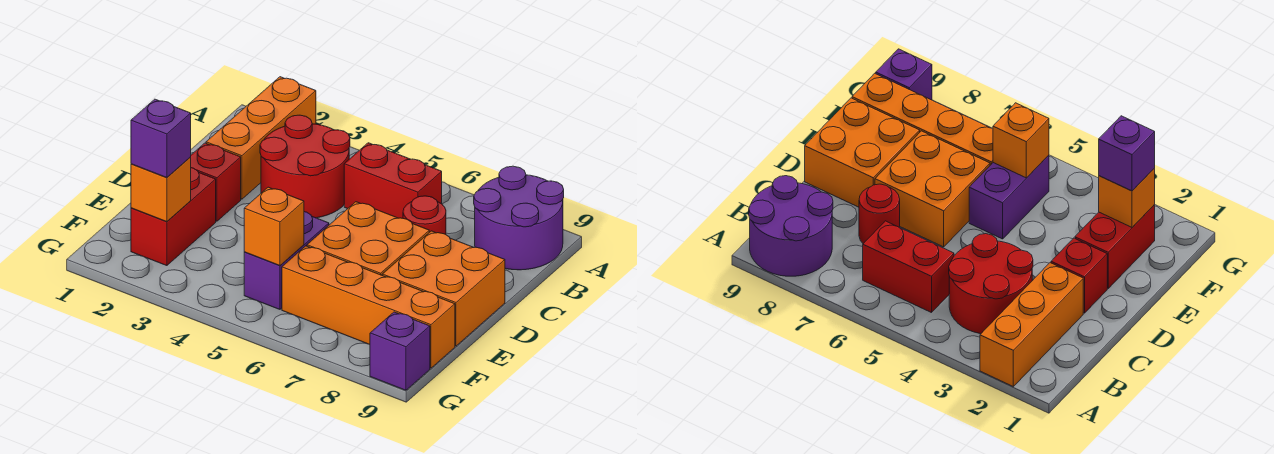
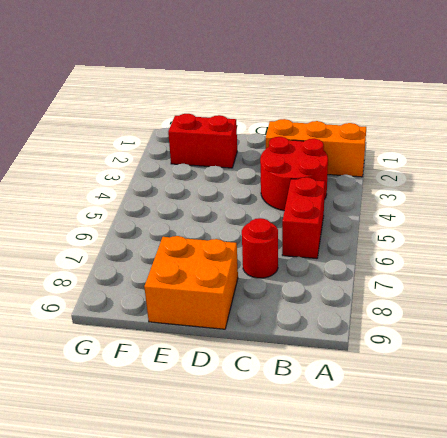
none -> purple round brick A8:B9 level 1
none -> red brick D2 level 1
none -> orange brick D6:E7 level 1

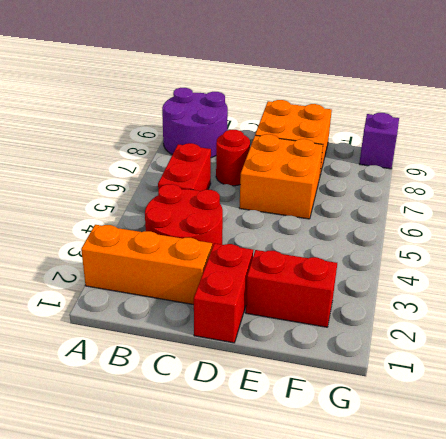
red brick D1:D2 level 1 -> red brick D2 level 1
none -> purple brick E5:F5 level 1
none -> orange brick F6:F9 level 1
none -> orange brick F2 level 2

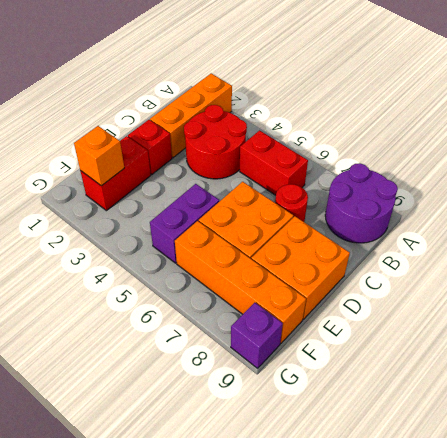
none -> orange brick F5 level 2
none -> purple brick F2 level 3

